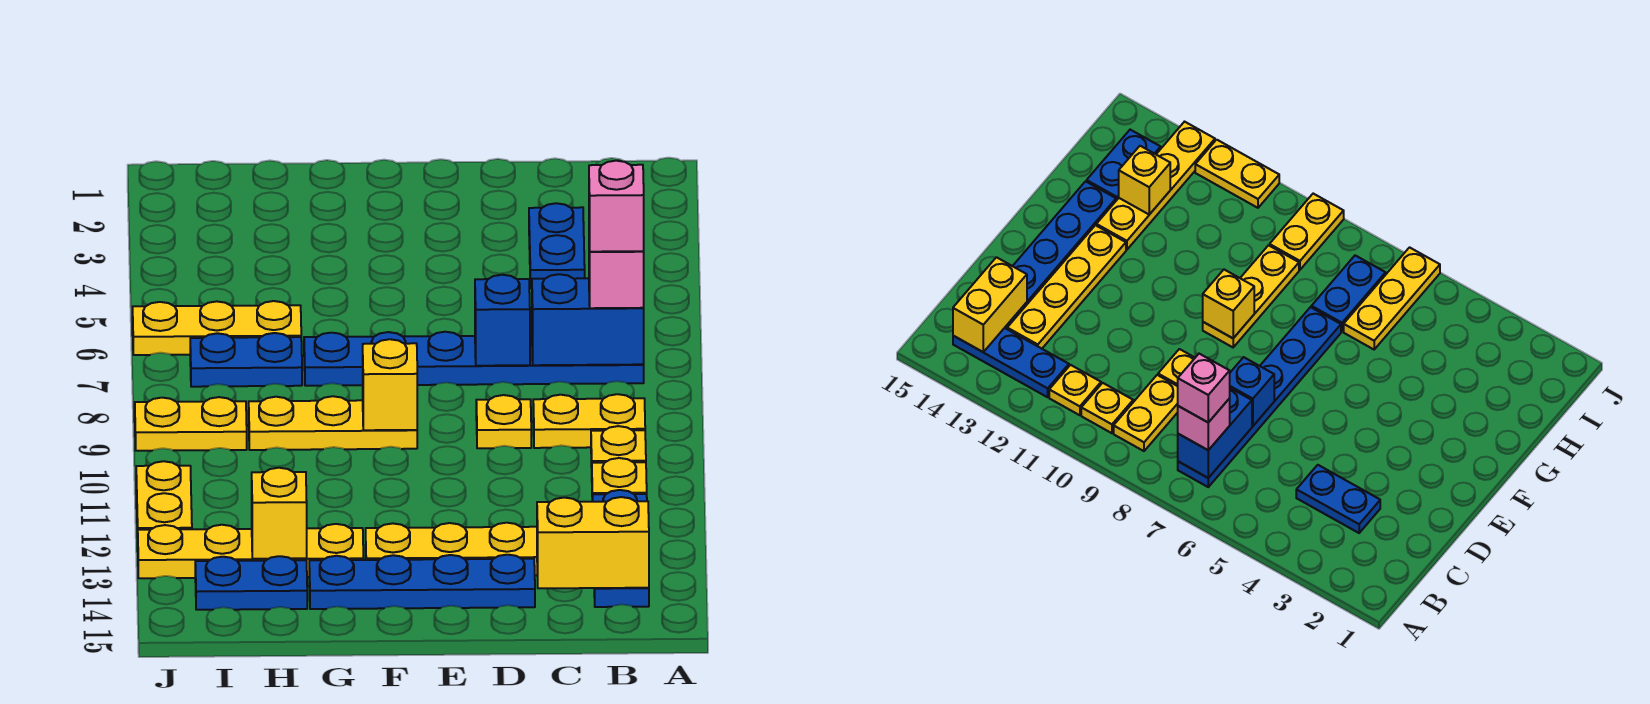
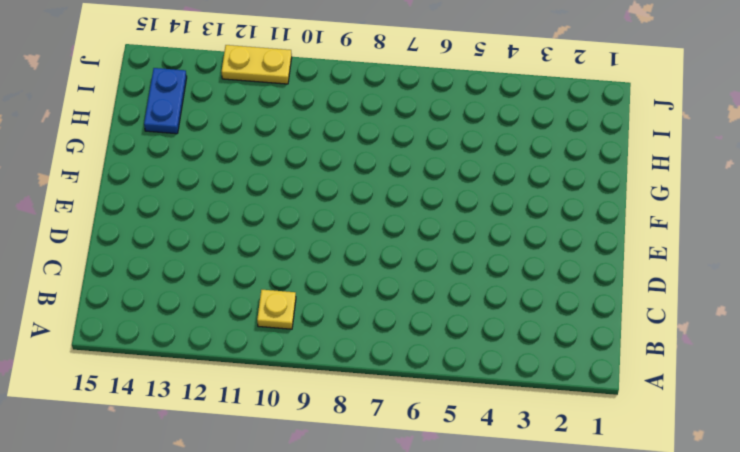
none -> blue plate B7:G7 level 1
none -> yellow plate B9:C9 level 1
none -> yellow plate B11 level 1

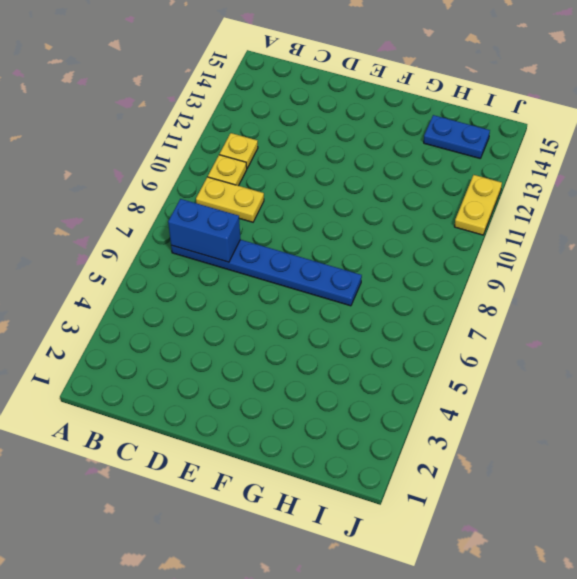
none -> blue plate B12:B14 level 1
none -> blue plate C3:C4 level 1
none -> yellow plate C13:F13 level 1

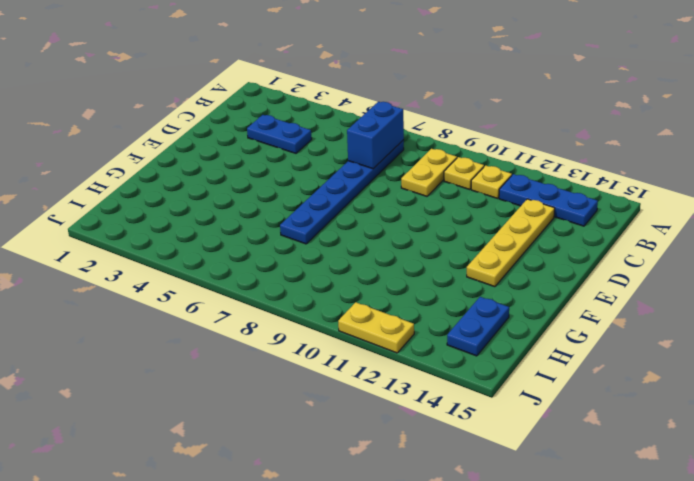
none -> yellow plate D9 level 1
none -> blue plate D14:G14 level 1
none -> yellow plate F9:H9 level 1

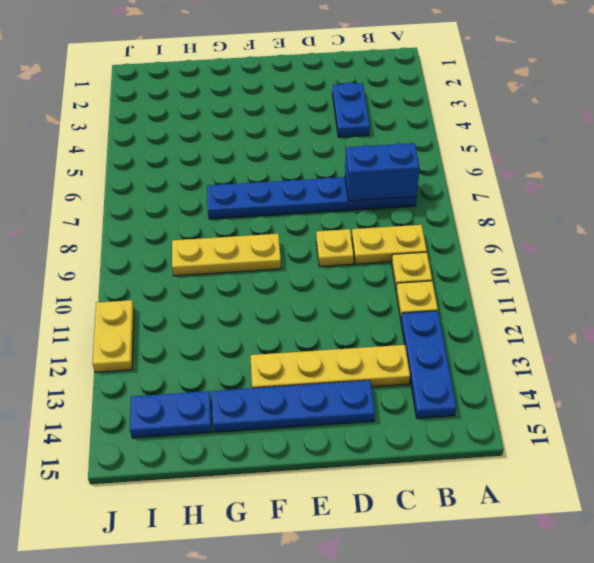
none -> yellow plate G13:J13 level 1
none -> yellow plate H6:J6 level 1
none -> blue plate H7:I7 level 1

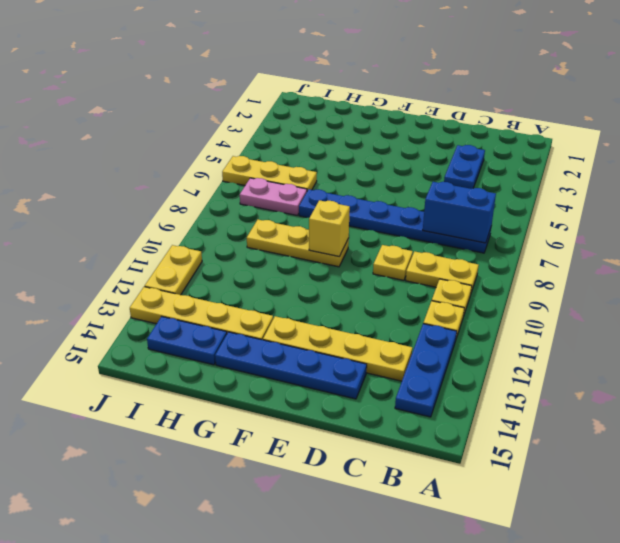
pink plate H7:I7 level 1 -> blue plate H7:I7 level 1
none -> yellow plate I9:J9 level 1
none -> yellow brick B14:C14 level 2
none -> blue brick D7 level 2

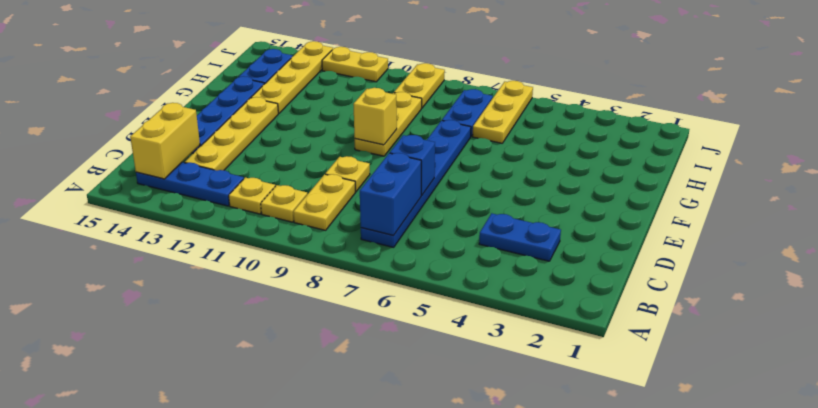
none -> yellow brick H13 level 2
none -> pink brick B7 level 3
none -> pink brick B7 level 4

